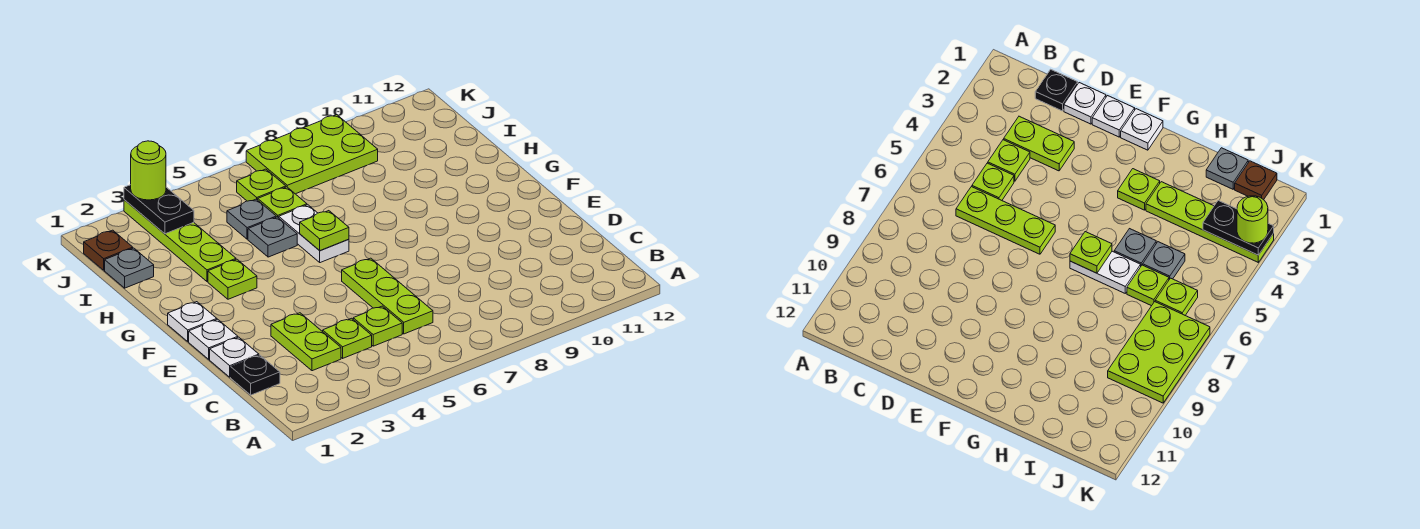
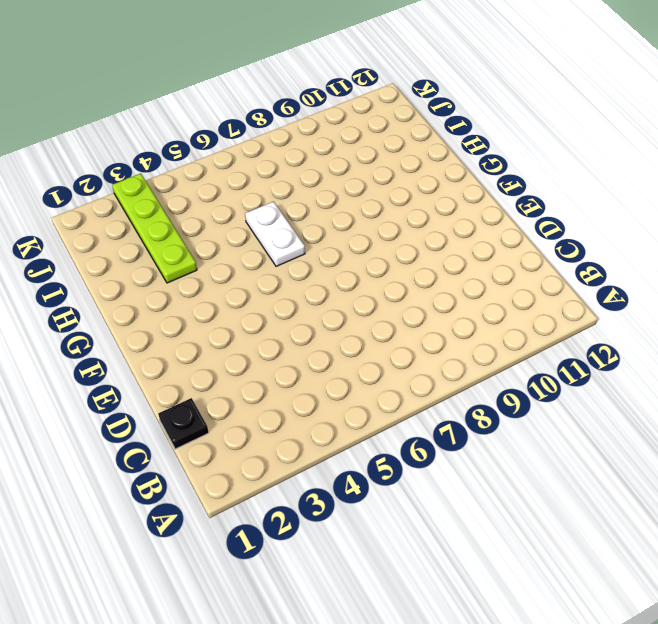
none -> lime plate C3:D3 level 1
none -> lime plate C4 level 1
none -> lime plate C5 level 1

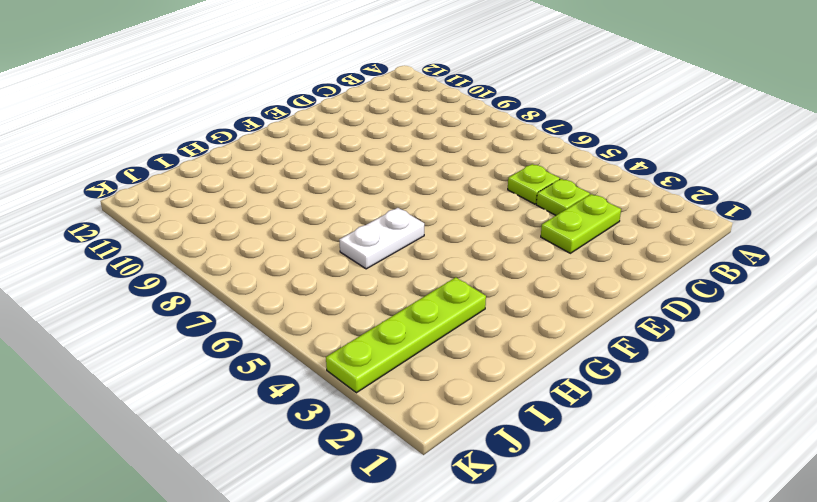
none -> black plate C1 level 1
none -> lime plate C6:E6 level 1
none -> white plate D1 level 1

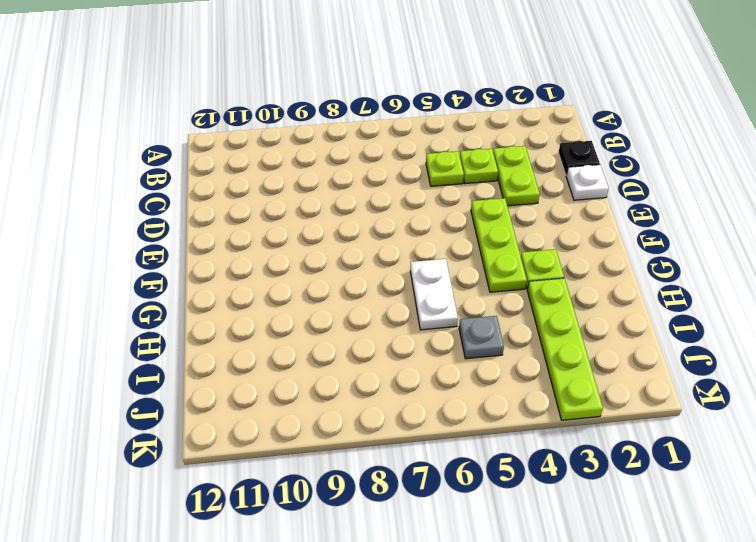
lime plate E4:G4 level 1 -> lime plate C6:E6 level 1
none -> white plate E1 level 1
none -> white plate F1 level 1
none -> grey plate H5 level 1

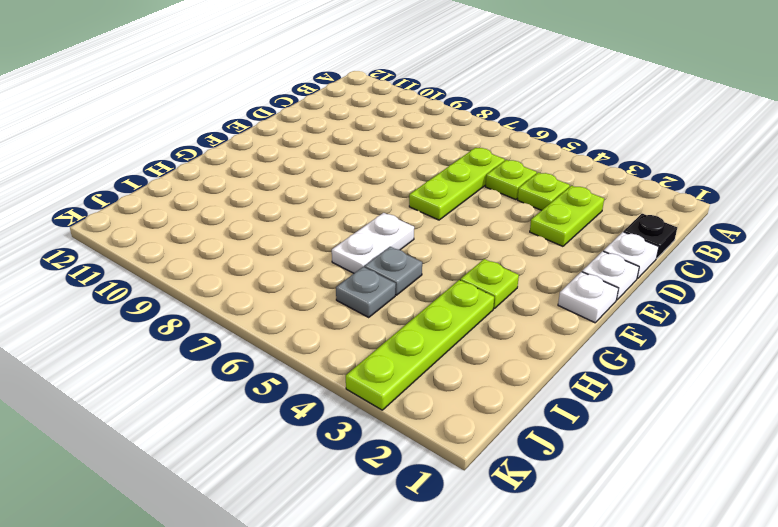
none -> grey plate I1 level 1
none -> lime plate I6 level 1
none -> brown plate J1 level 1

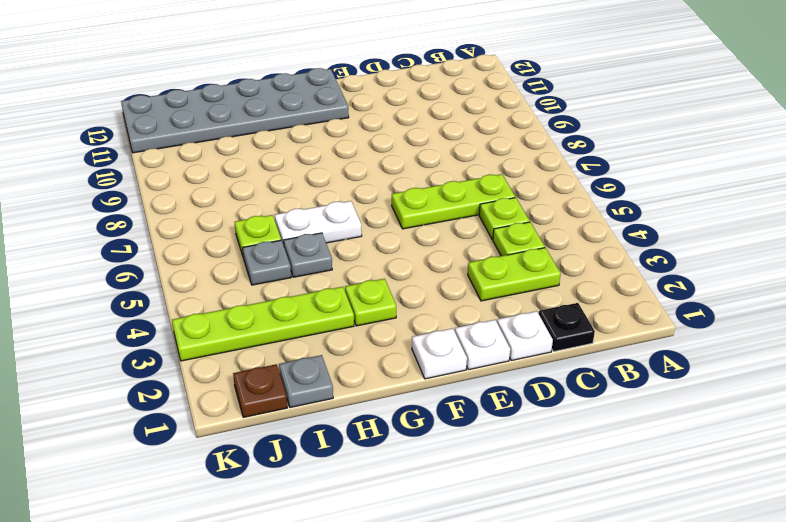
grey plate F11:K12 level 1 -> none
none -> lime plate J6 level 1
none -> lime plate J7:K9 level 1
none -> lime plate G6 level 2

